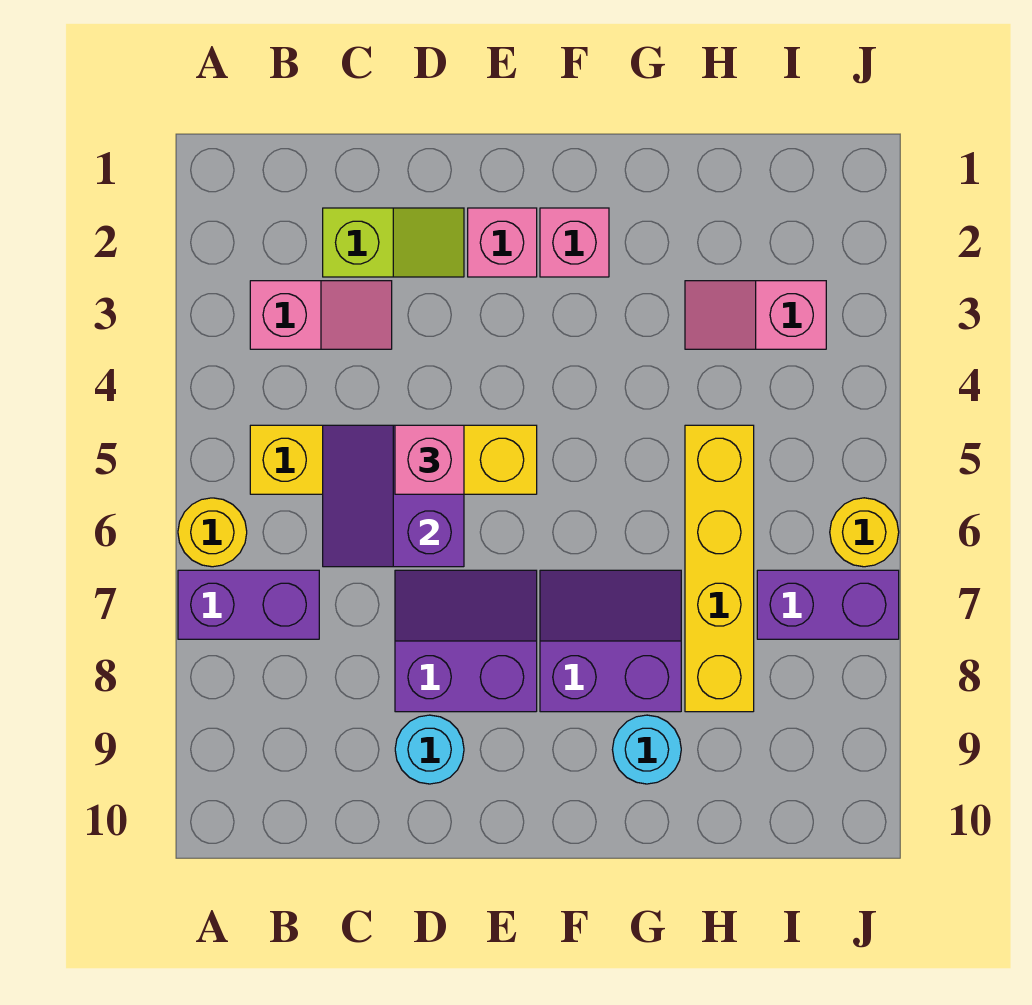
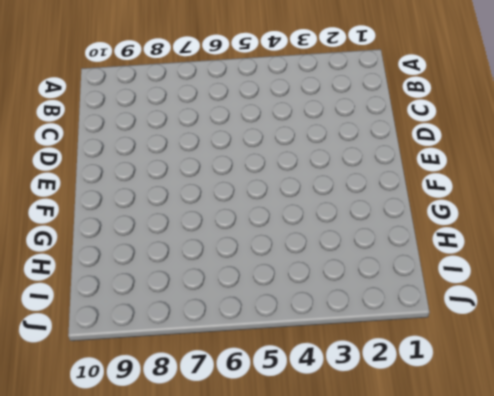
none -> yellow round brick A6 level 1
none -> purple brick A7:B7 level 1
none -> pink slope B3:C3 level 1 top B

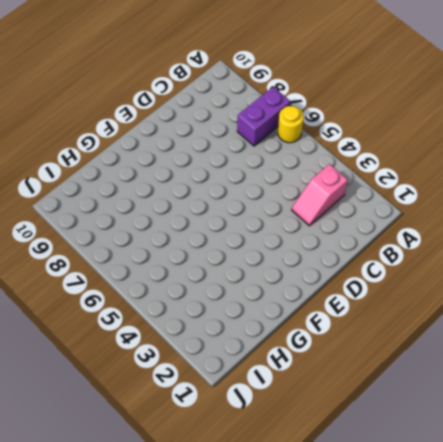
none -> yellow brick B5:E5 level 1
none -> lime slope C2:D2 level 1 top C
none -> purple slope D7:E8 level 1 top 8

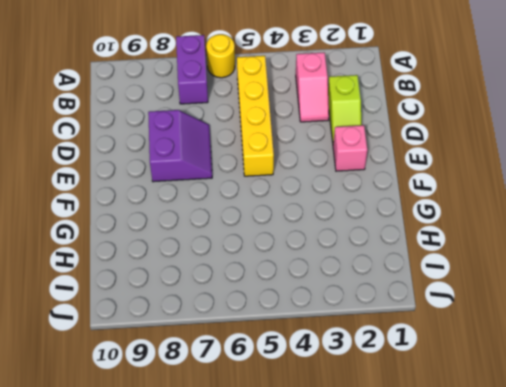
none -> cyan round brick D9 level 1
none -> pink brick F2 level 1
none -> purple slope F7:G8 level 1 top 8

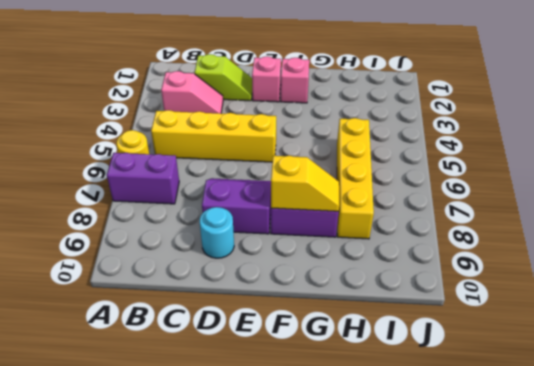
yellow slope F8:G8 level 2 top F -> none
none -> cyan round brick G9 level 1
none -> pink slope H3:I3 level 1 top I
none -> purple brick I7:J7 level 1

